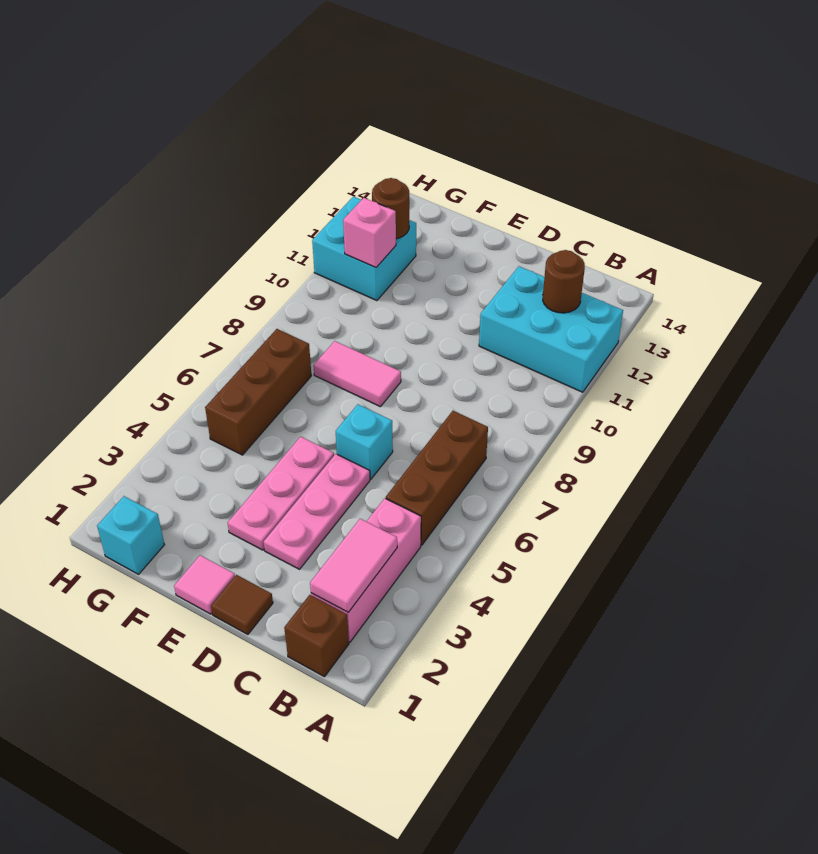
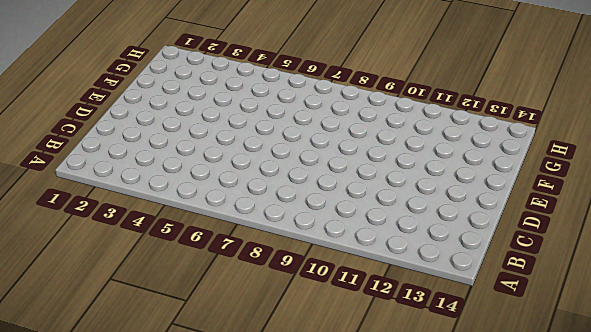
none -> cyan brick A11:C12 level 1
none -> brown brick B1 level 1
none -> pink brick B2:B4 level 1

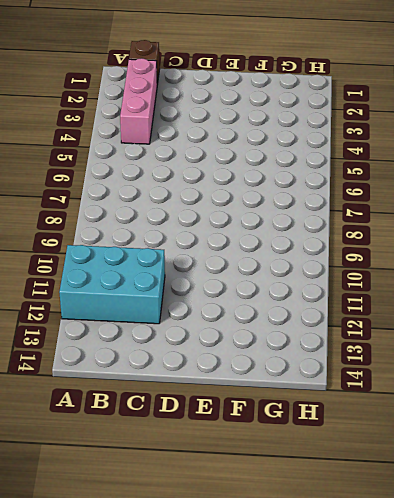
none -> brown brick B5:B7 level 1
none -> brown tile D1 level 1
none -> pink plate D3:D5 level 1

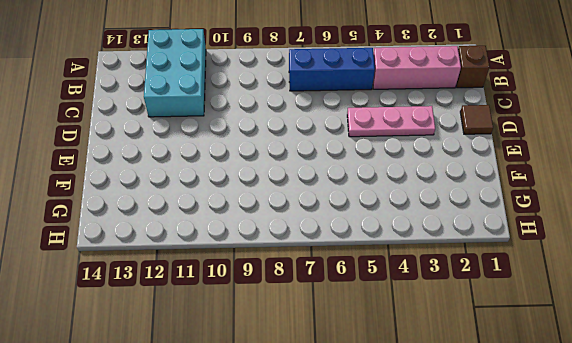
blue brick B5:B7 level 1 -> brown brick B5:B7 level 1
none -> cyan brick D6 level 1
none -> pink tile E1 level 1
none -> pink plate E3:E5 level 1

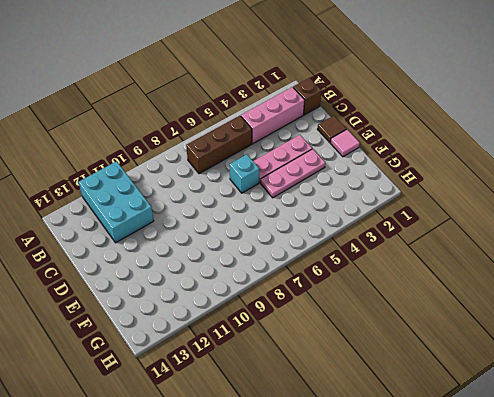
none -> pink tile E8:F8 level 1
none -> cyan brick G1 level 1
none -> brown brick G5:G7 level 1

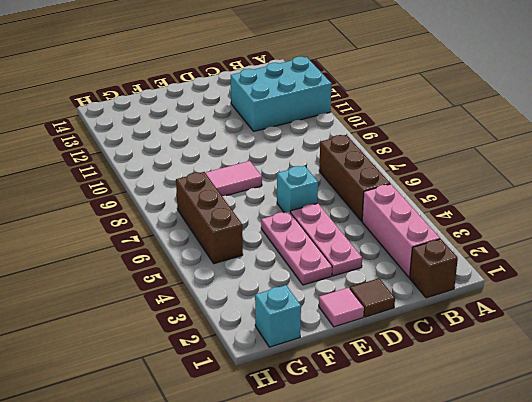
none -> cyan brick G11:H12 level 1
none -> pink tile B2:B3 level 2
none -> brown round brick B12 level 2

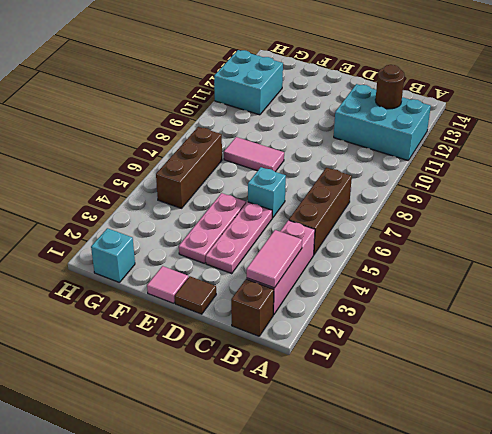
none -> pink brick G11 level 2
none -> brown round brick G12 level 2

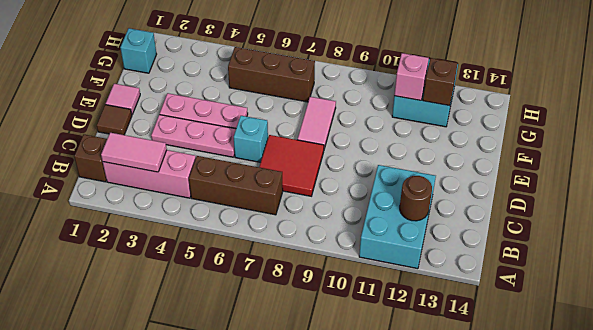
red tile C7:D8 level 1 -> none
brown brick G12 level 2 -> brown round brick G12 level 2

